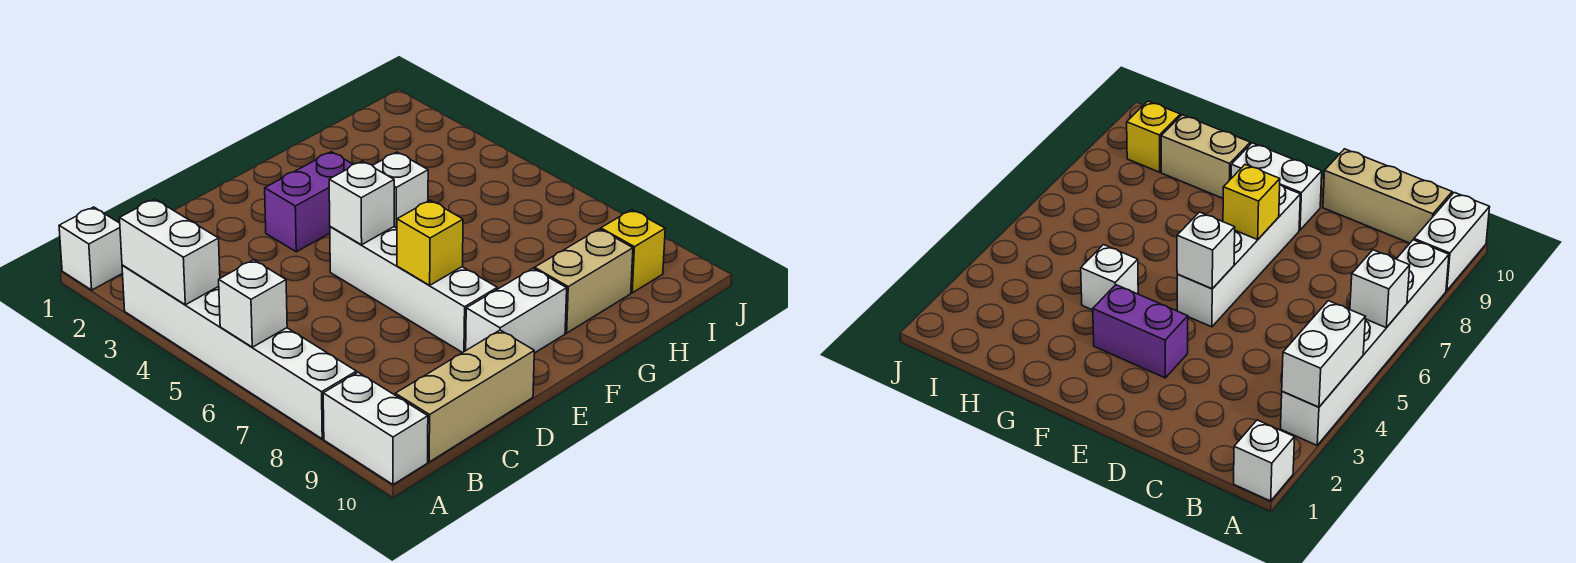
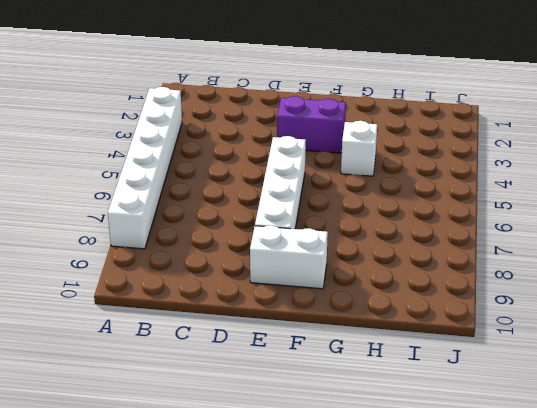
none -> white brick A1 level 1
none -> white brick A9:A10 level 1
none -> tan brick B10:D10 level 1

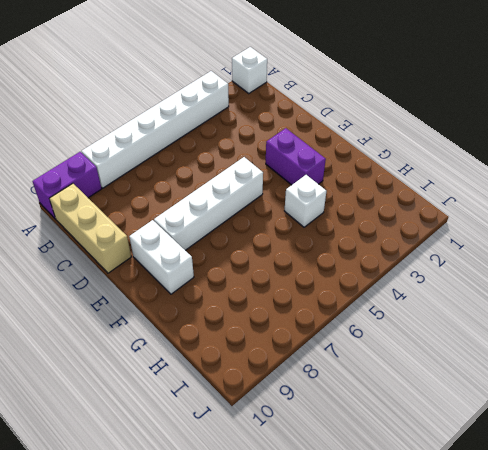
purple brick A9:A10 level 1 -> white brick A9:A10 level 1
none -> tan brick G9:H9 level 1
none -> yellow brick I9 level 1
none -> white brick A3:A4 level 2

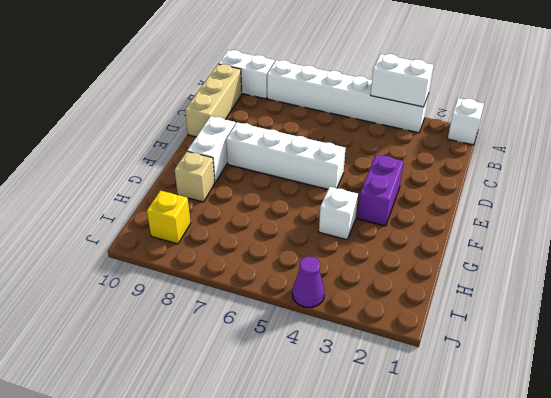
tan brick G9 level 1 -> tan brick G9:H9 level 1
purple cone J4 level 1 -> none
none -> white brick A6 level 2
none -> white brick E5 level 2
none -> yellow brick E7 level 2

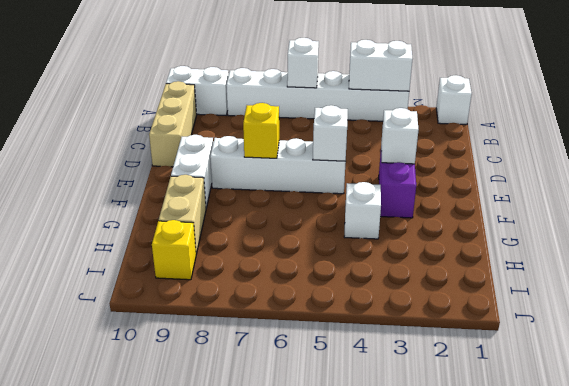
white brick E3 level 2 -> none

